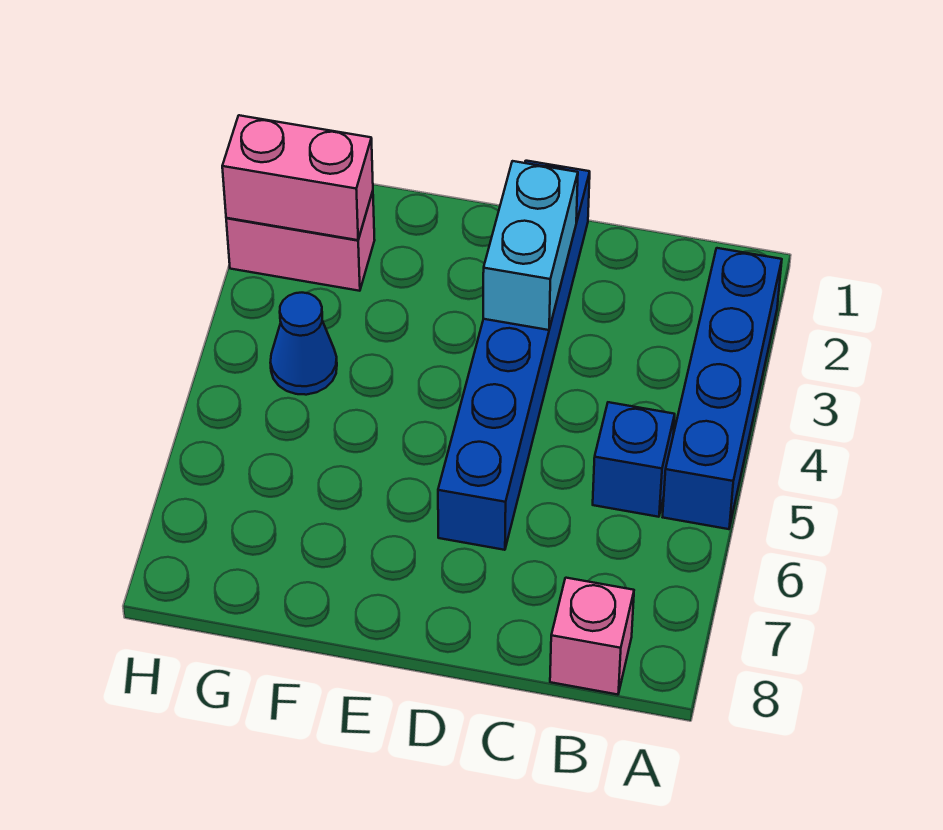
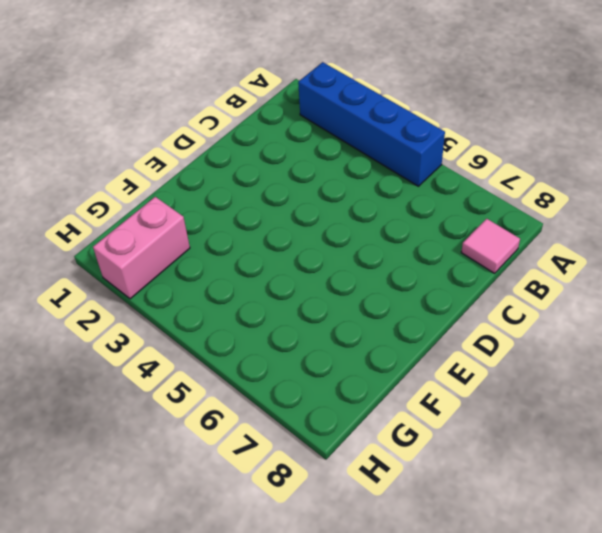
pink tile B8 level 1 -> pink brick B8 level 1
none -> blue brick B5 level 1
none -> blue brick D1:D6 level 1

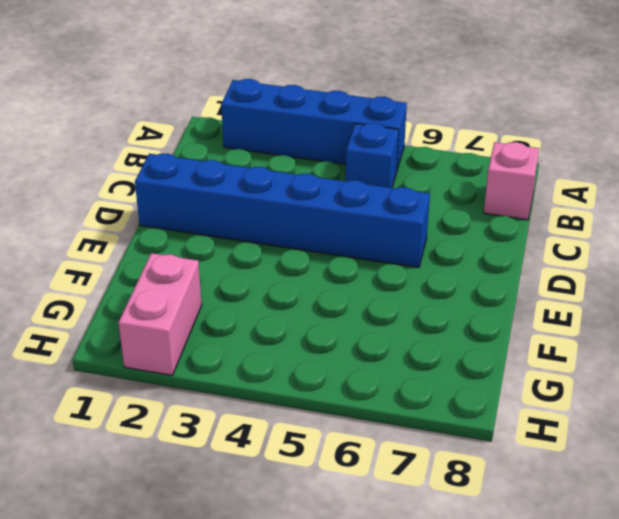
none -> blue cone G4 level 1
none -> cyan brick D2:D3 level 2

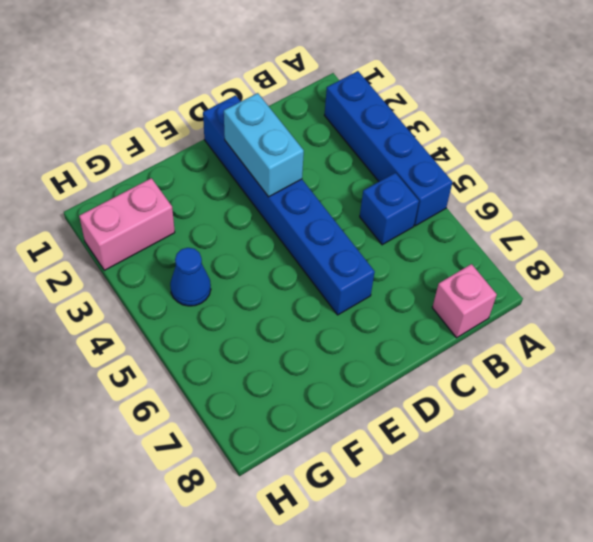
none -> pink brick G2:H2 level 2

